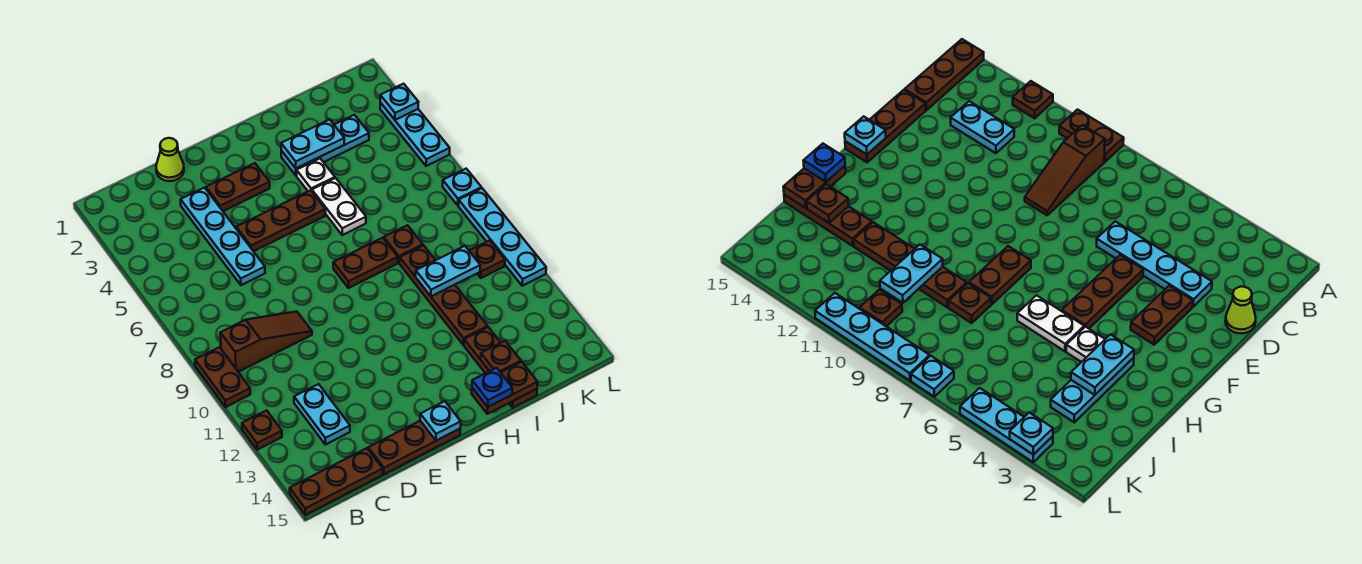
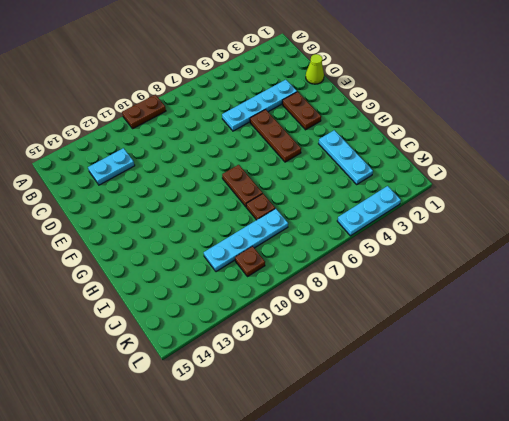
cyan plate J8:J11 level 1 -> cyan plate L8:L11 level 1
none -> brown plate A12 level 1
none -> brown plate A15:C15 level 1
none -> brown slope B9:D9 level 1 top B

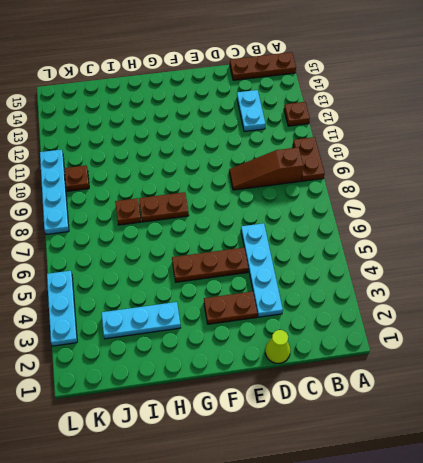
none -> brown plate D15:F15 level 1
none -> white plate H4 level 1
none -> white plate H5:H6 level 1

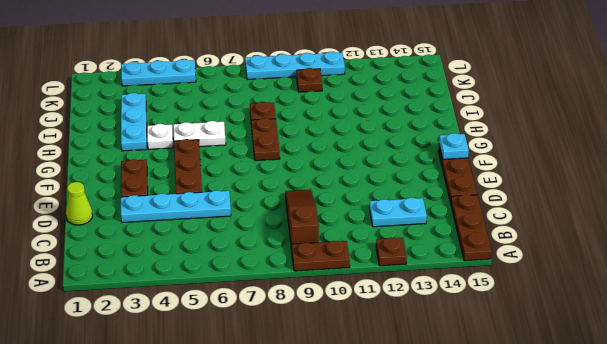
none -> brown plate I9:I12 level 1
none -> brown plate I13:I15 level 1
none -> cyan plate L7 level 1

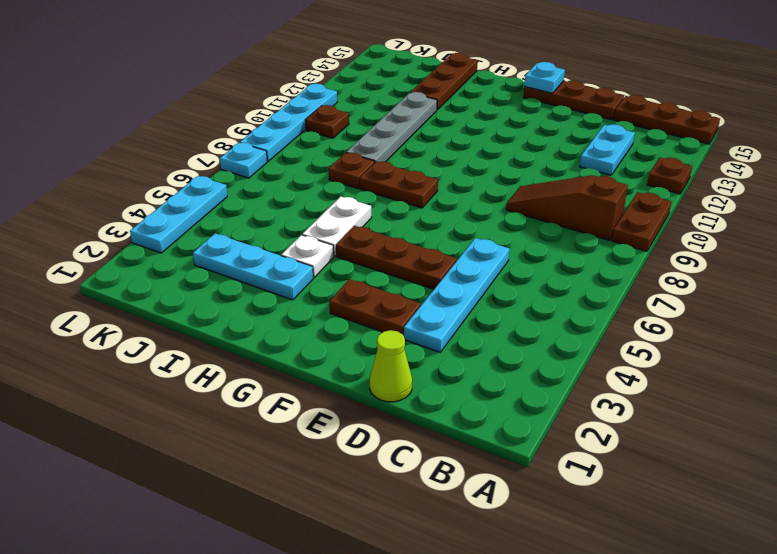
grey plate I9:I12 level 1 -> brown plate I9:I12 level 1
none -> cyan plate H3:I3 level 2
none -> brown plate H15:I15 level 2
none -> cyan plate I10:J10 level 2

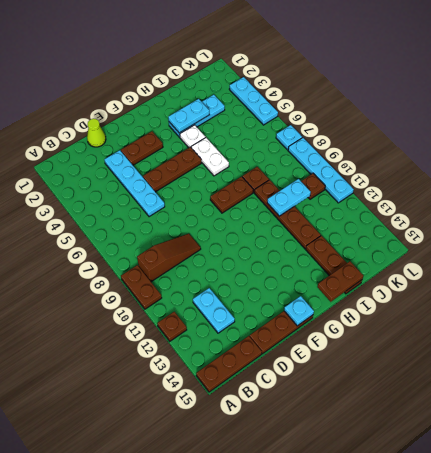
none -> brown plate I14 level 2
none -> cyan plate L3 level 2
none -> blue plate H15 level 3

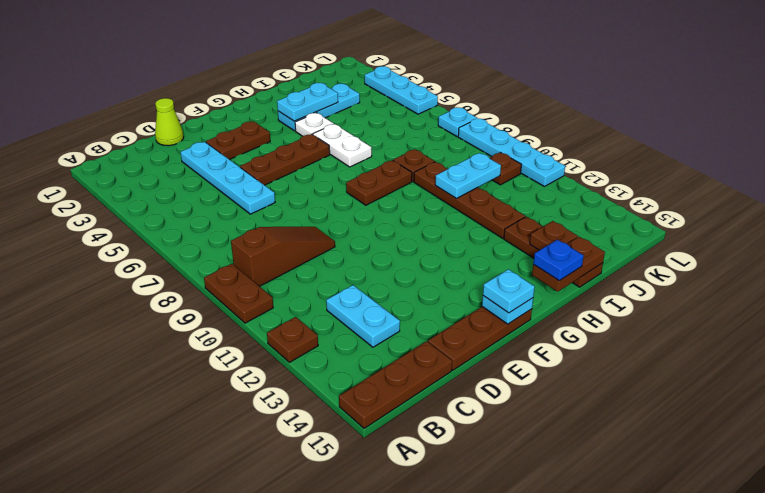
cyan plate F15 level 3 -> cyan plate L3 level 2

